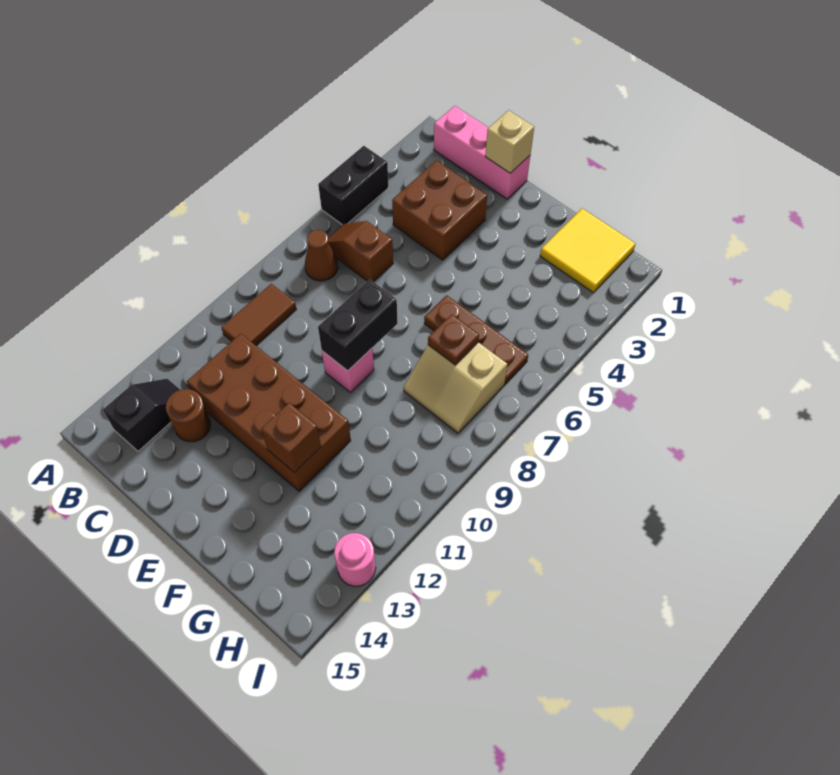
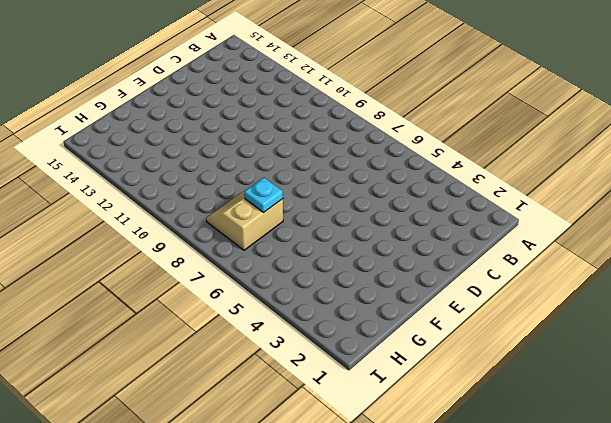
cyan plate G7 level 2 -> brown plate G7 level 2
none -> black brick A4:A5 level 1
none -> pink brick B1:D1 level 1
none -> brown slope B6:C6 level 1 top C

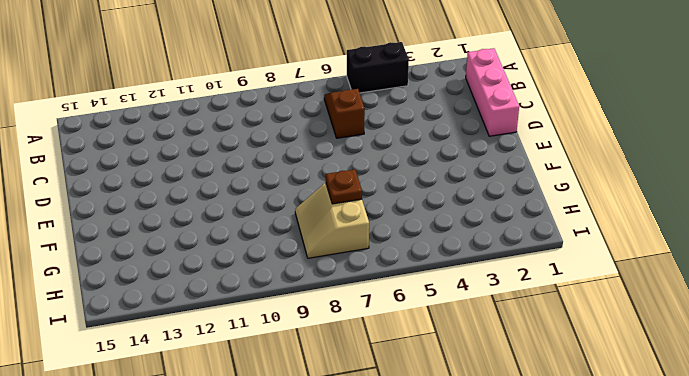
none -> brown cone B7 level 1
none -> brown tile B9:B10 level 1
none -> black slope B13:B14 level 1 top 14

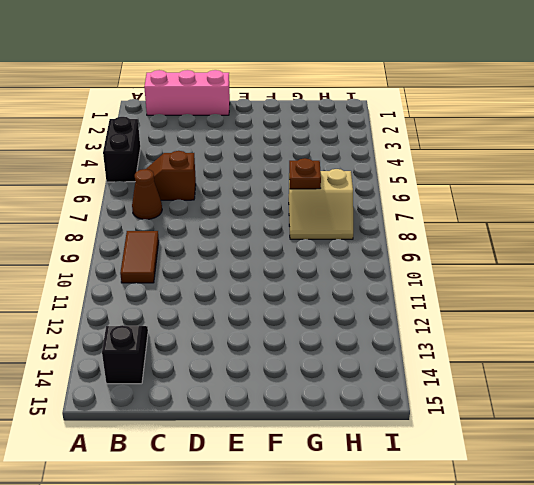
none -> brown brick C3:D4 level 1
none -> brown brick C11:F12 level 1
none -> brown round brick C13 level 1

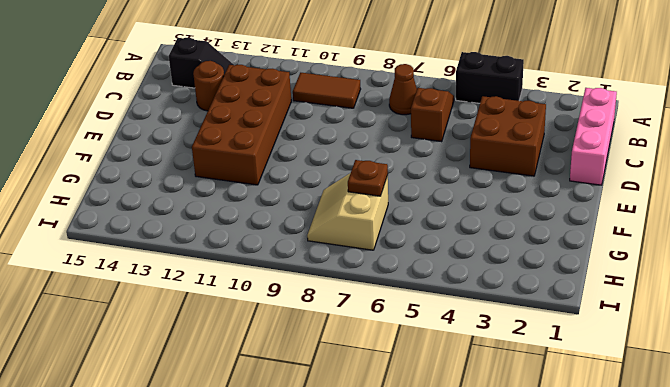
none -> pink brick E9 level 1
none -> brown plate F6:H6 level 1
none -> yellow tile G1:H2 level 1

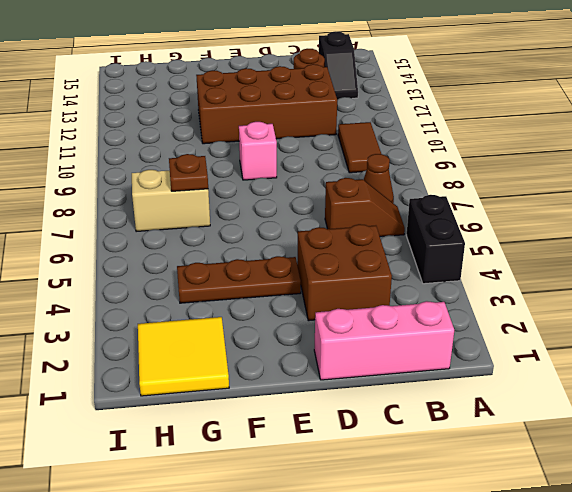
brown plate E4:G4 level 1 -> brown plate F6:H6 level 1
none -> pink round brick I13 level 1
none -> tan brick D1 level 2
none -> black brick E8:E9 level 2

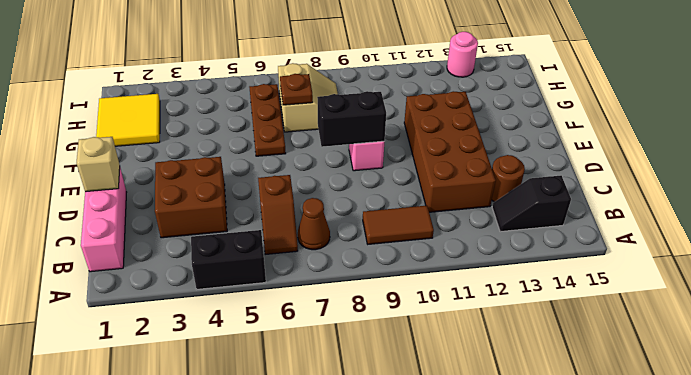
none -> brown brick F12 level 2

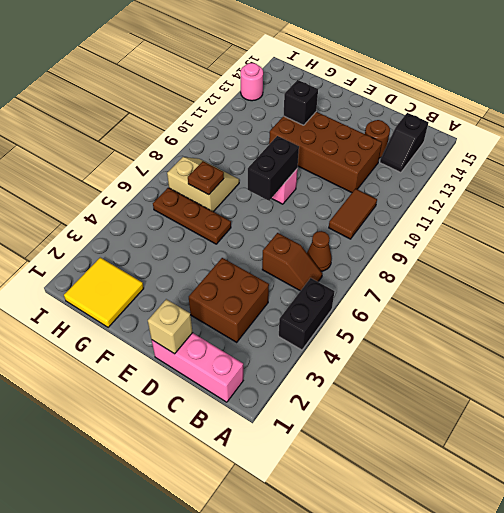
black brick F12 level 2 -> brown brick F12 level 2

